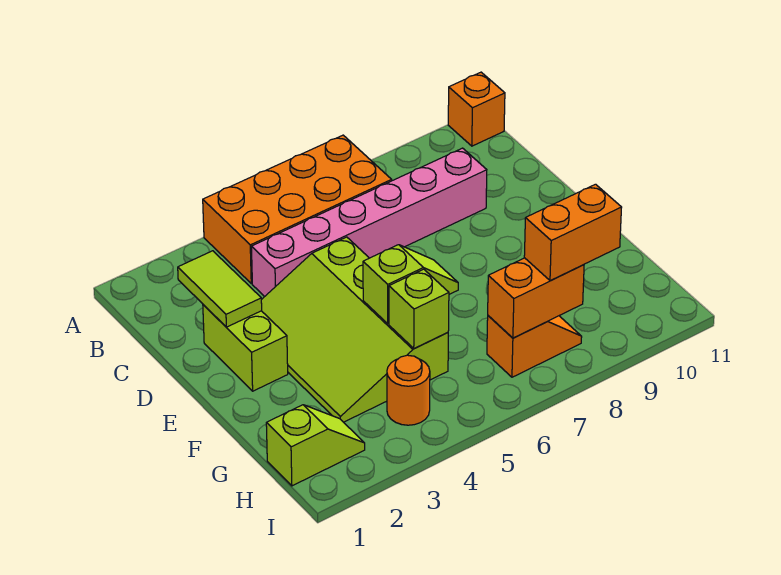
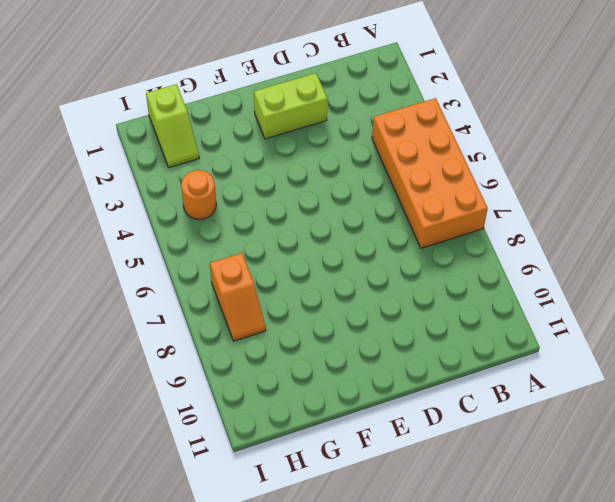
none -> orange brick A11 level 1
none -> pink brick C4:C9 level 1
none -> lime slope D3:G5 level 1 top 5

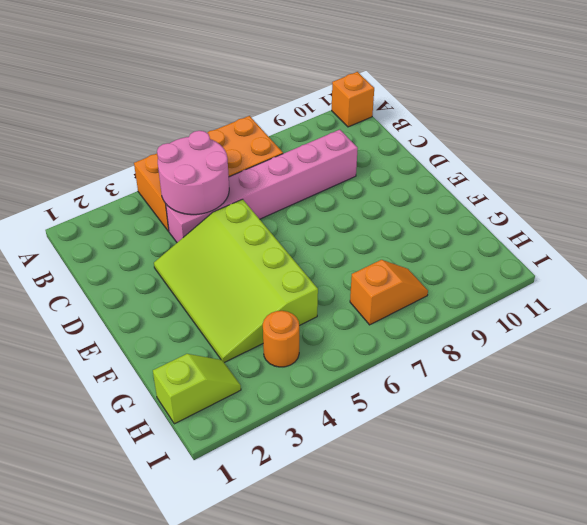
pink round brick B4:C5 level 2 -> none
none -> lime brick D2:E2 level 1
none -> lime tile C2:D2 level 2
none -> lime slope F5:F6 level 2 top 5

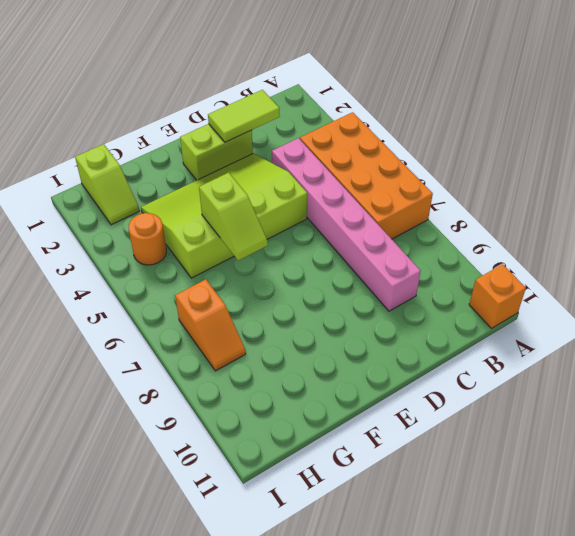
none -> lime brick G5 level 2
none -> orange brick H7:H8 level 2
none -> orange brick H8:H9 level 3

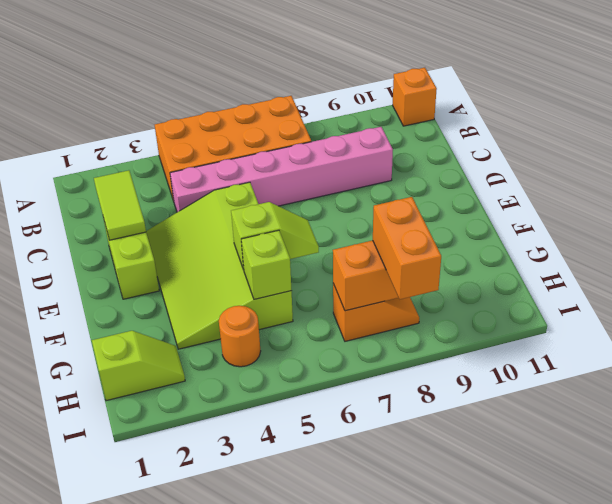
orange brick H8:I8 level 3 -> orange brick H8:H9 level 3

